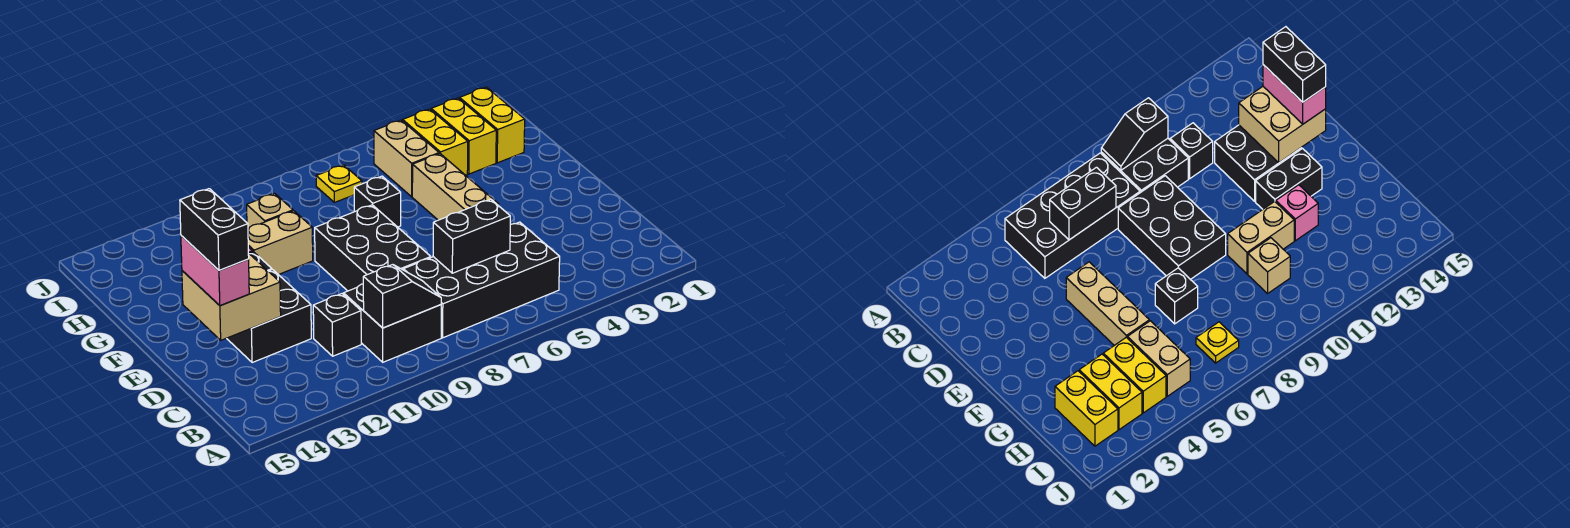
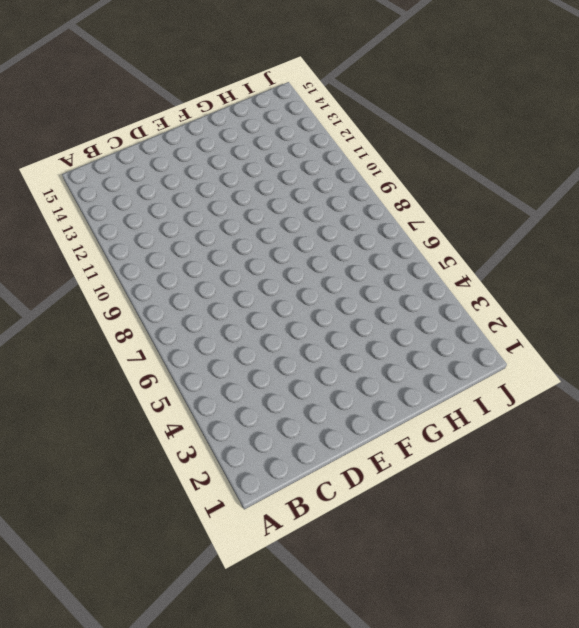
none -> black brick B5:C8 level 1
none -> black brick B9:C10 level 1
none -> black brick C11 level 1

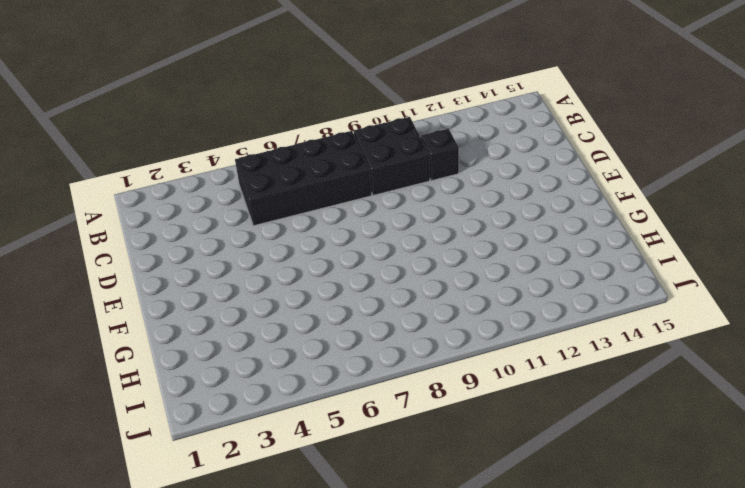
none -> black brick D8:F9 level 1
none -> black brick D12:E13 level 1
none -> tan brick E5:G5 level 1

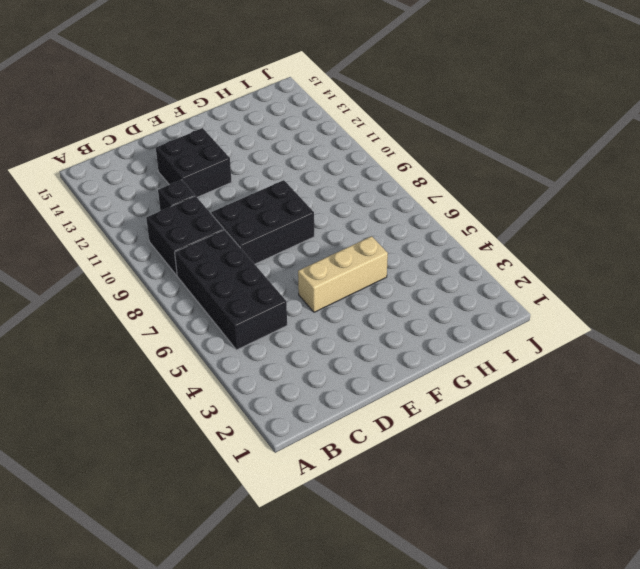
none -> black brick F12:F13 level 1
none -> black brick G7 level 1
none -> tan brick G10:G11 level 1

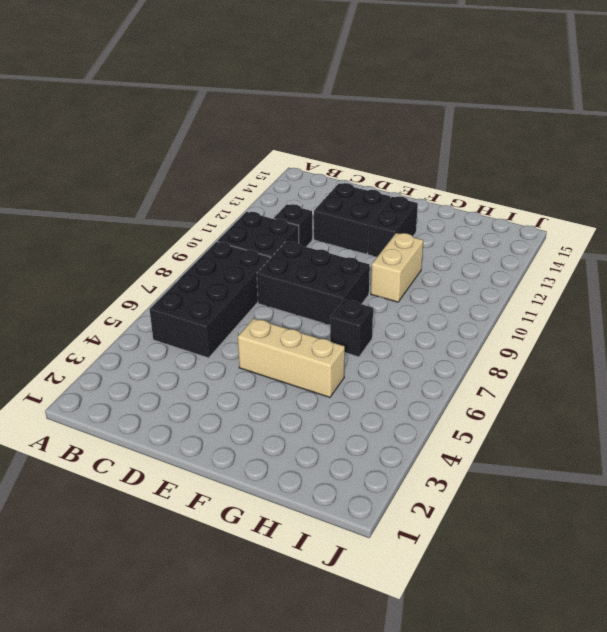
none -> pink brick G12 level 1
none -> yellow brick H2:I2 level 1
none -> yellow brick H3:I3 level 1

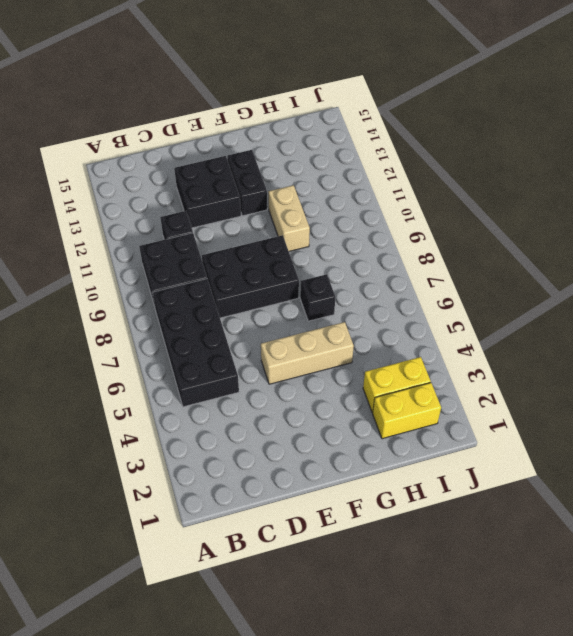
none -> pink brick G12 level 1
none -> yellow brick H4:I4 level 1
none -> tan brick H5:I5 level 1

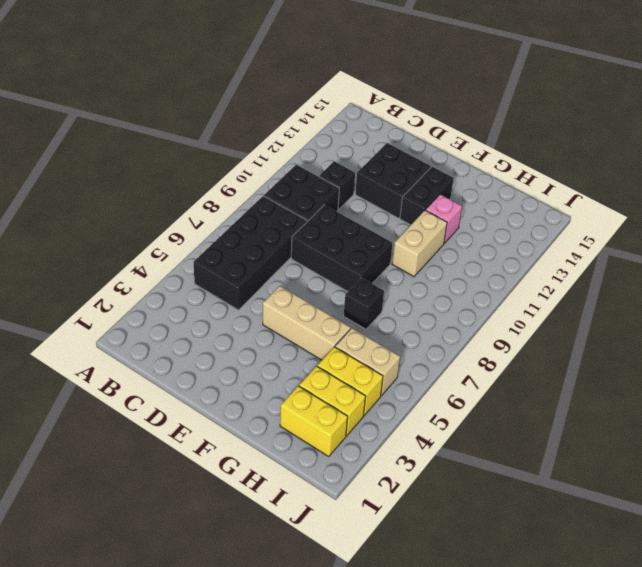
none -> tan brick H10 level 1
none -> yellow plate I7 level 1
none -> black slope B9:B10 level 2 top 10

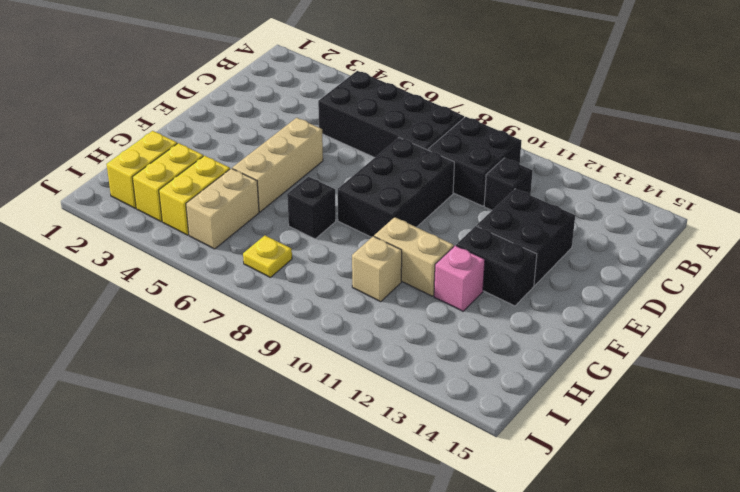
none -> black slope B9:B10 level 2 top 10
none -> black brick C6:C7 level 2
none -> tan brick D13:E14 level 2

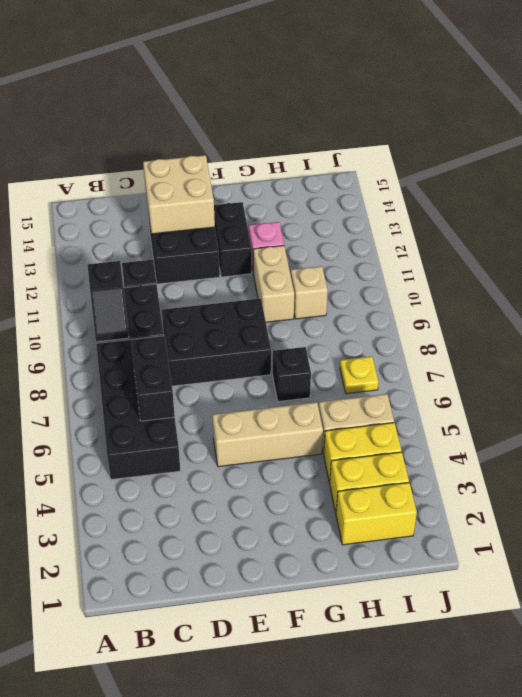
none -> pink brick D14:E14 level 3
none -> black brick D14:E14 level 4

